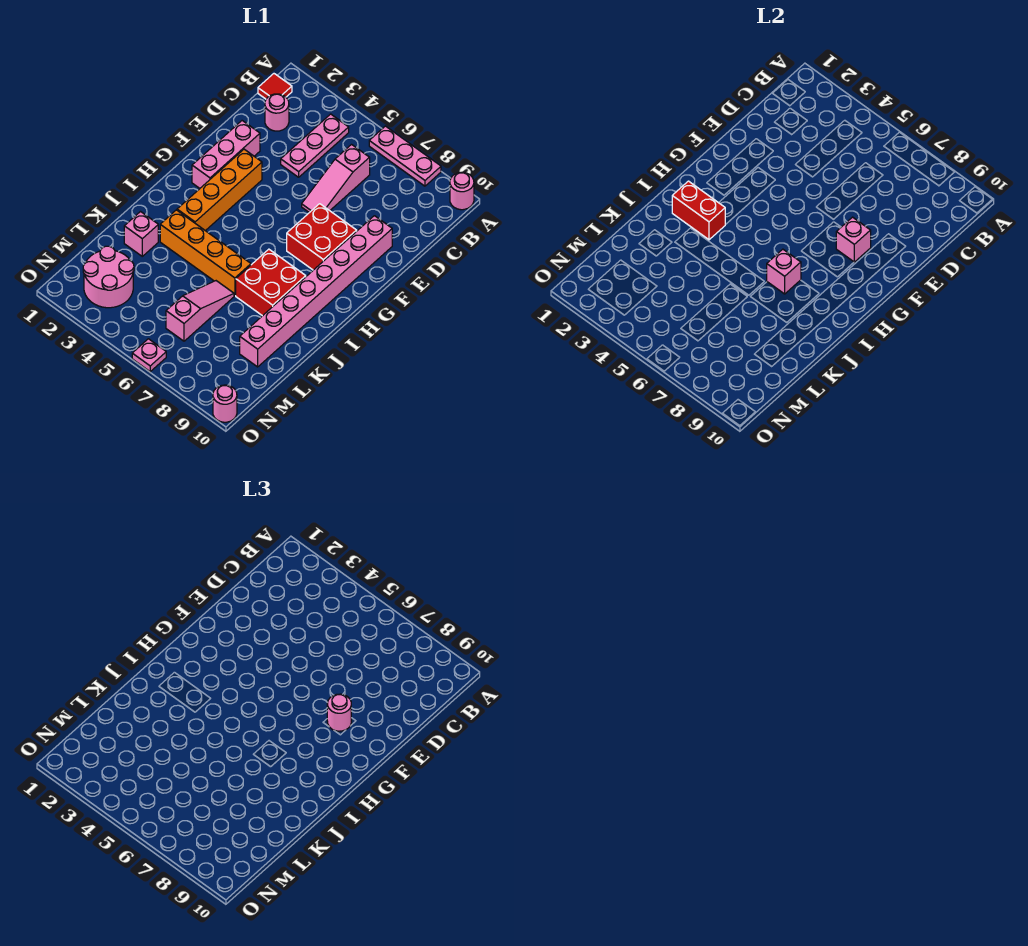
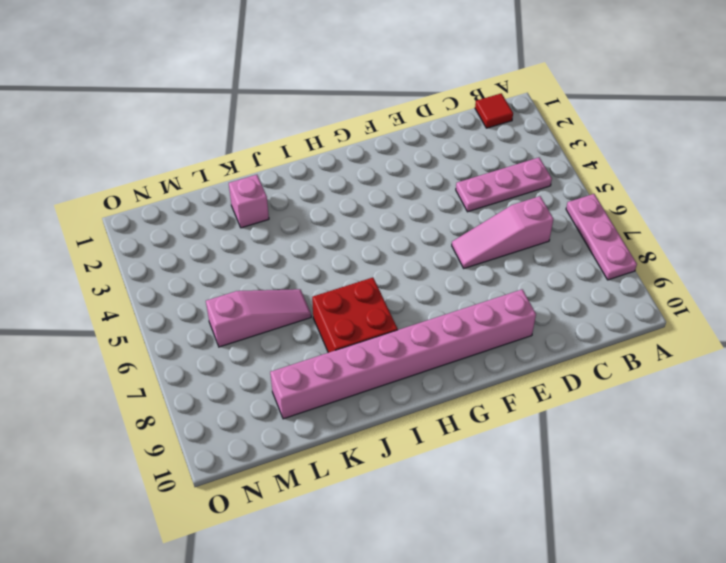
none -> pink round brick A10 level 1
none -> pink round brick C2 level 1
none -> pink brick E2:G2 level 1

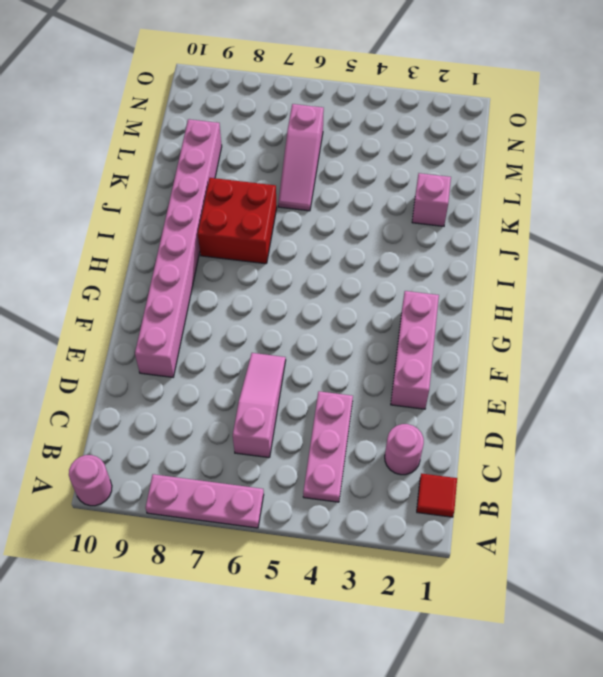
none -> orange brick F3:I3 level 1
none -> red brick F7:G8 level 1
none -> orange brick J3:J6 level 1

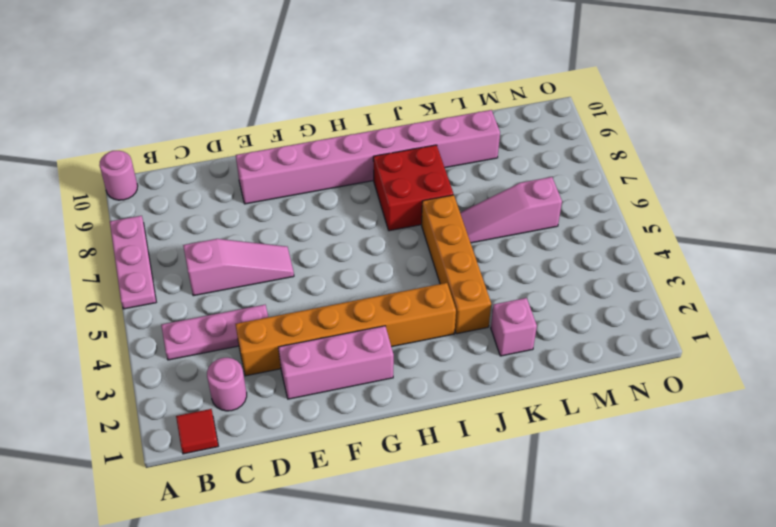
orange brick D3:I3 level 1 -> orange brick F3:I3 level 1
none -> red brick F7:G8 level 1
none -> pink round brick M2:N3 level 1
none -> pink plate O6 level 1

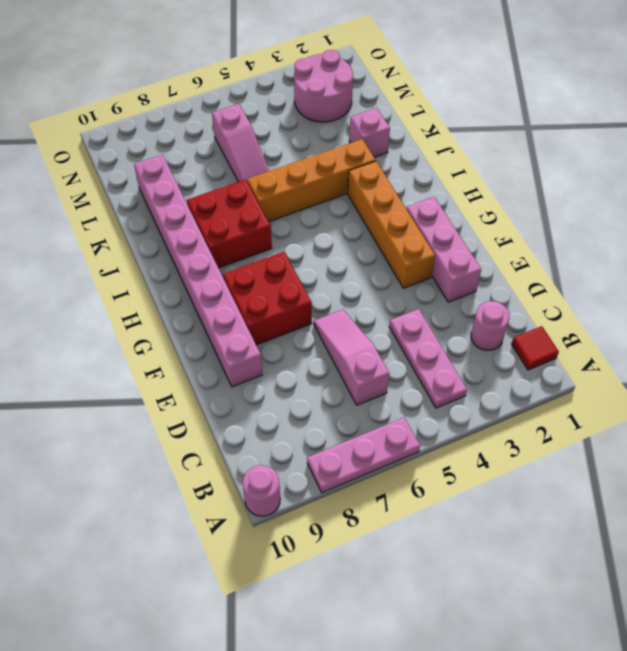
none -> pink plate O6 level 1
none -> pink round brick O10 level 1
none -> pink brick F8 level 2

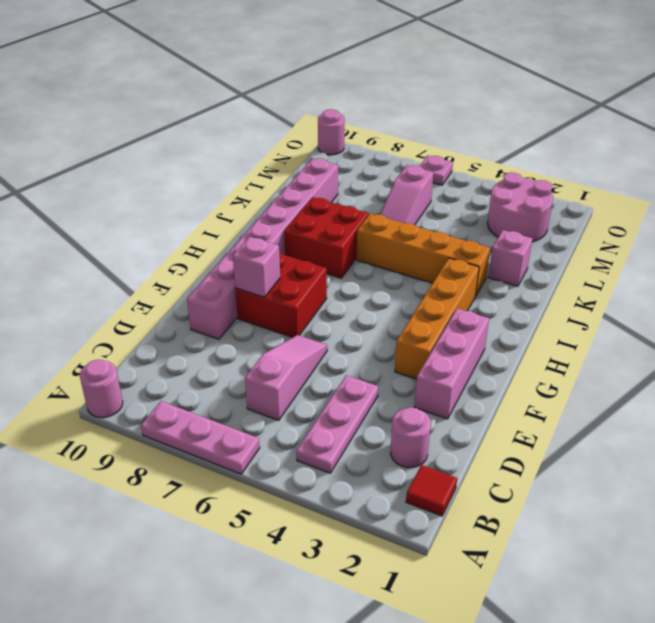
none -> red brick I2:I3 level 2
none -> pink brick I7 level 2
none -> pink round brick F8 level 3

